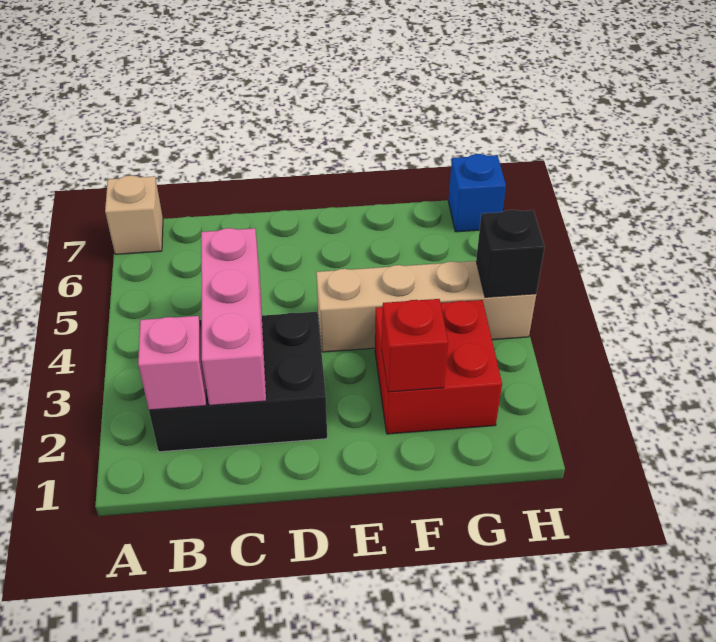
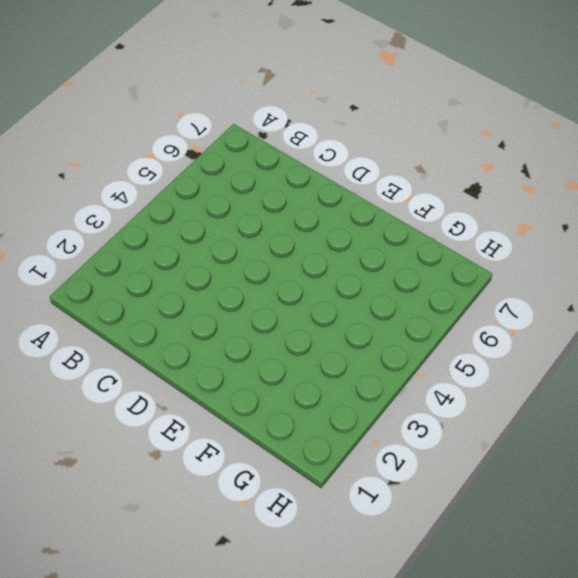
none -> tan brick A7 level 1
none -> black brick B2:D3 level 1

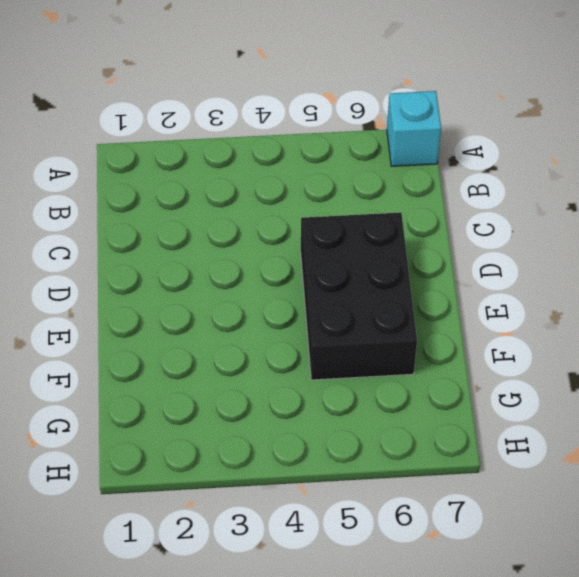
cyan brick A7 level 1 -> tan brick A7 level 1
black brick D5:F6 level 1 -> black brick B2:D3 level 1
none -> tan brick E4:H4 level 1
none -> red brick F2:G3 level 1

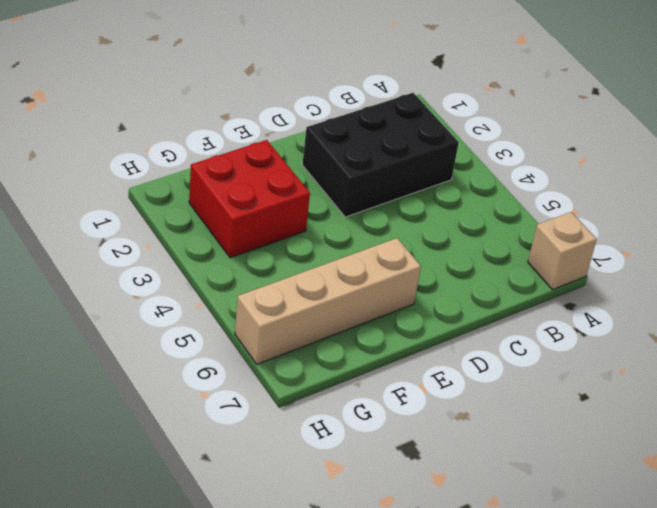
tan brick E6:H6 level 1 -> tan brick E4:H4 level 1
none -> blue brick H7 level 1
none -> pink brick B2 level 2

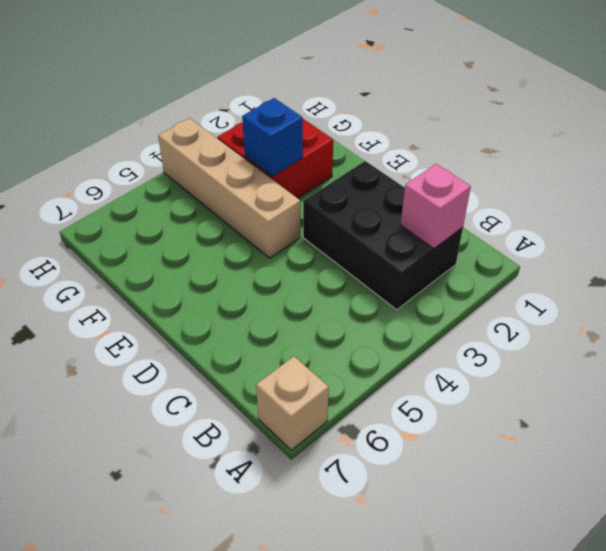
blue brick F3 level 2 -> blue brick H7 level 1
none -> pink brick C2:C4 level 2
none -> red brick F2 level 2

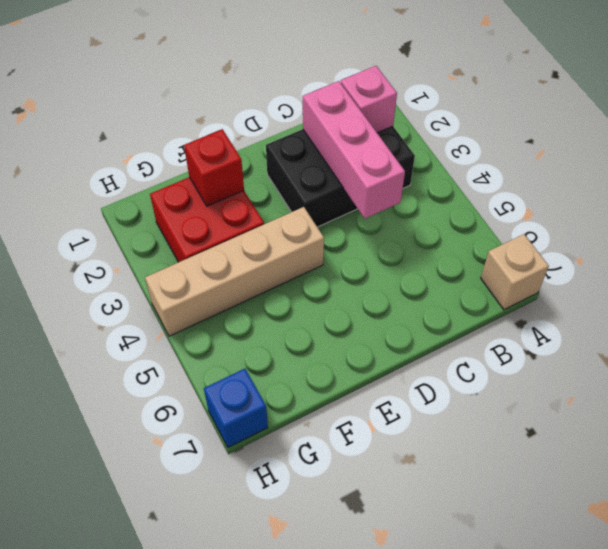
none -> black brick H4 level 2

